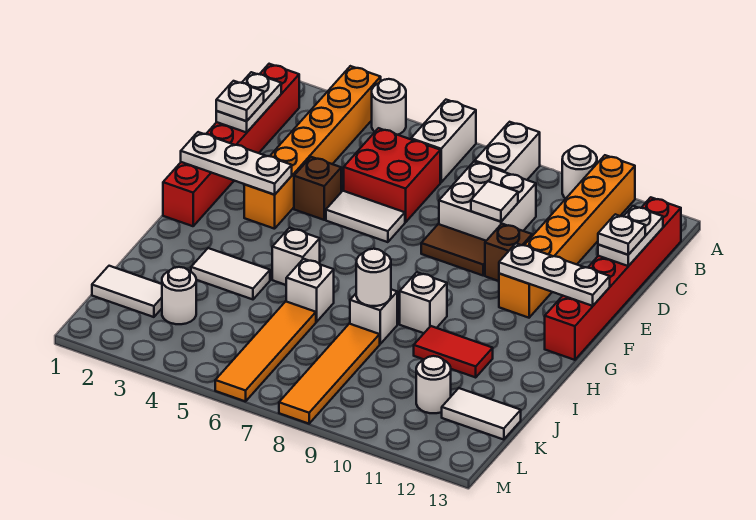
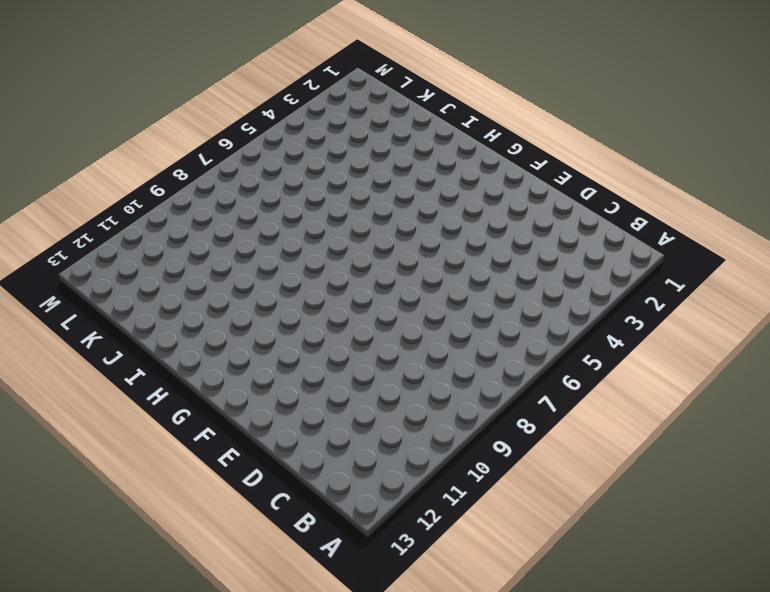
none -> orange brick A3:F3 level 1
none -> white round brick A4 level 1
none -> white brick A6:B6 level 1
none -> white brick A8:B8 level 1

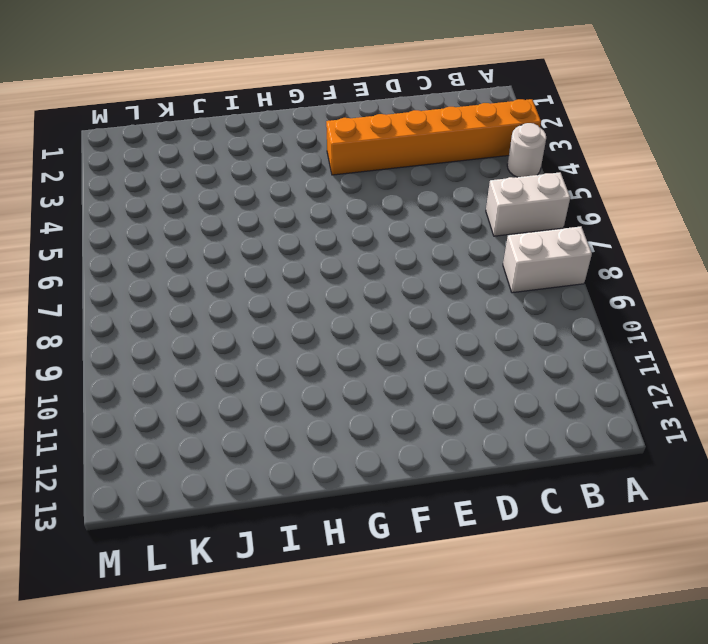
none -> white round brick A10 level 1
none -> orange brick A11:F11 level 1
none -> red brick B1:G1 level 1
none -> red brick B13:G13 level 1

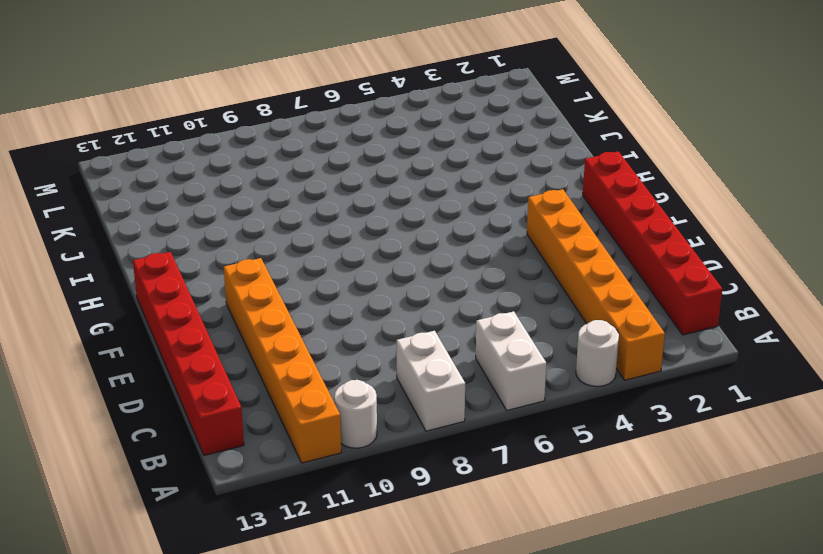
none -> red brick C5:D6 level 1
none -> white brick C8:D9 level 1
none -> brown brick E4 level 1
none -> white tile E5:E6 level 1

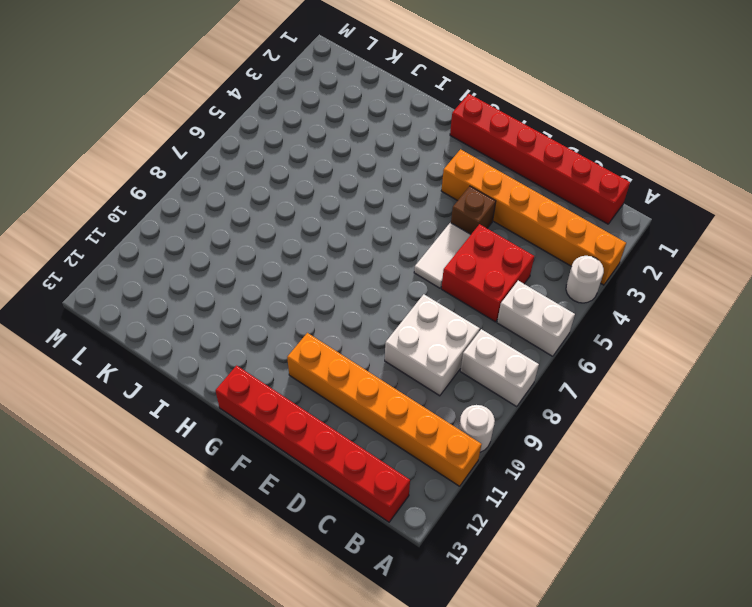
none -> brown tile E8:E9 level 1
none -> brown brick E10 level 1
none -> white brick H5 level 1
none -> white brick H9 level 1

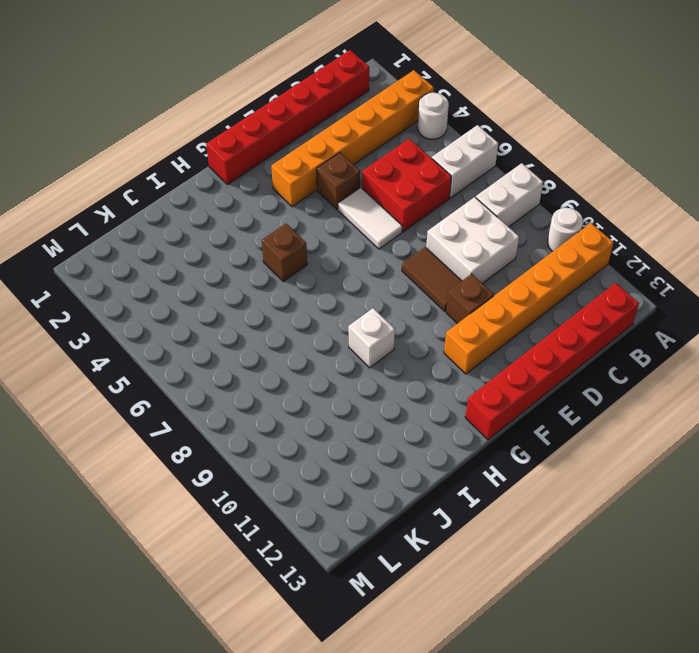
brown brick H5 level 1 -> white brick H5 level 1
none -> white tile I3:I4 level 1
none -> white brick I6 level 1
none -> white brick I8 level 1
none -> red tile I10:I11 level 1

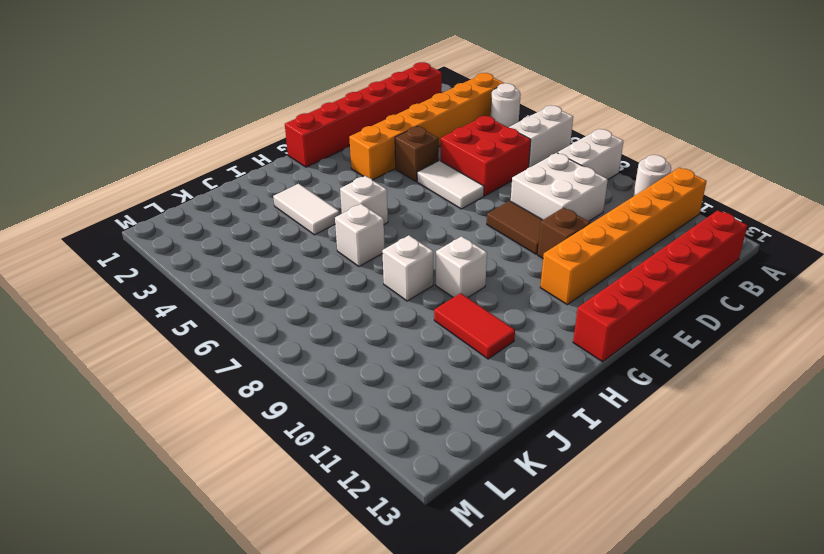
none -> orange tile J6:M6 level 1
none -> orange tile J8:M8 level 1
none -> white tile K1:K2 level 1
none -> white round brick K3 level 1

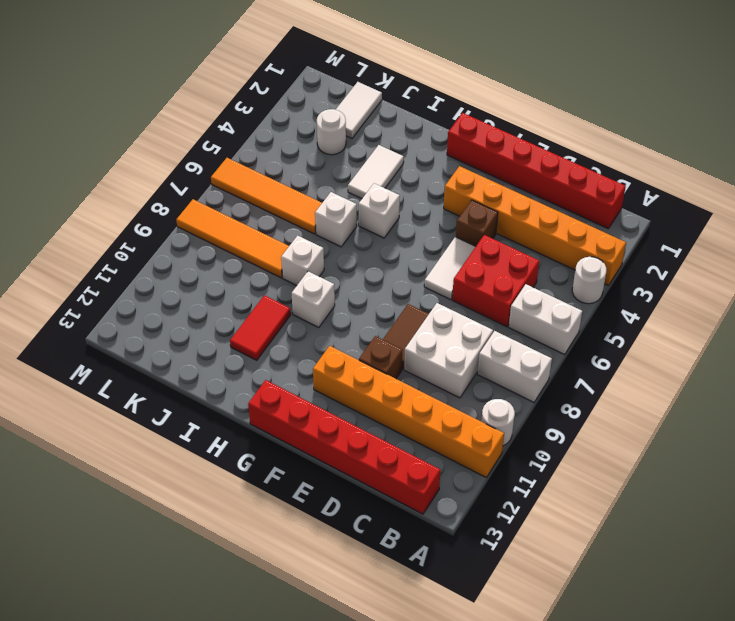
none -> white round brick K11 level 1
none -> white tile K12:K13 level 1
none -> white plate C1:D1 level 2
none -> white plate C13:D13 level 2

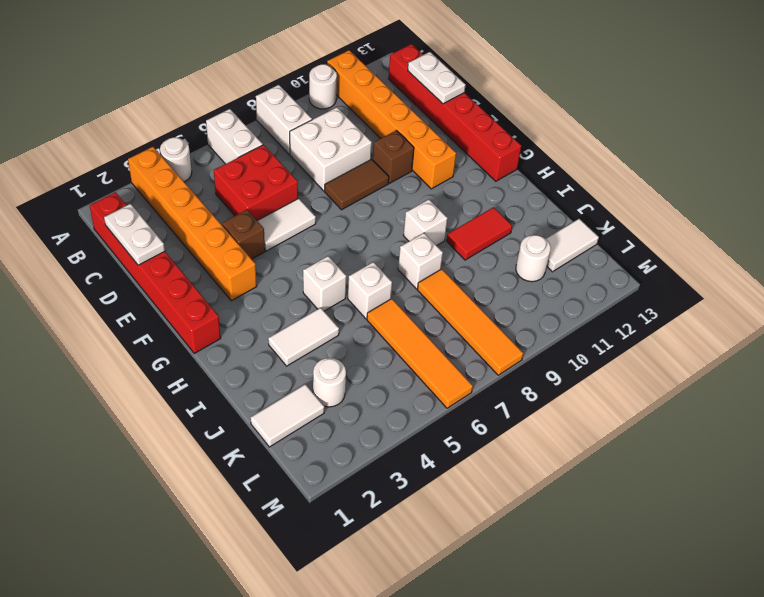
none -> white tile D9 level 2
none -> white plate F1:F3 level 2
none -> white plate F11:F13 level 2
none -> white round brick I8 level 2

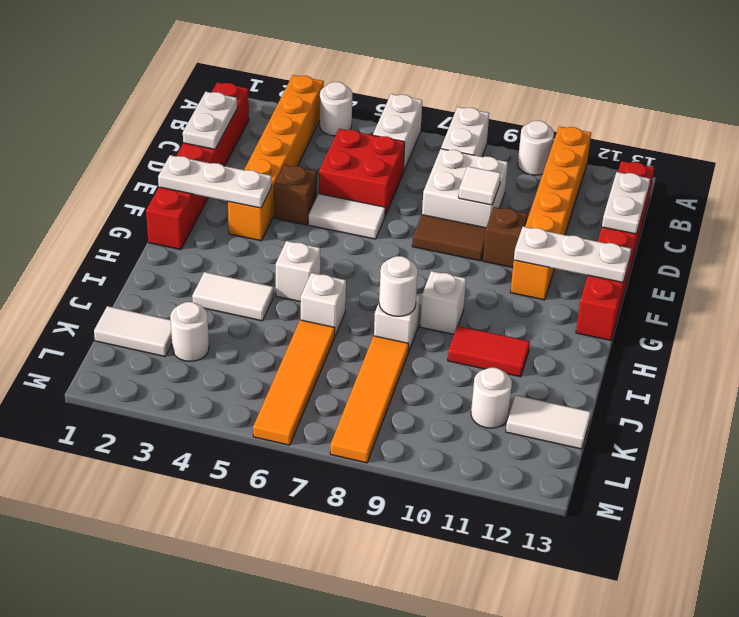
none -> white plate D1 level 3
none -> white plate D13 level 3

